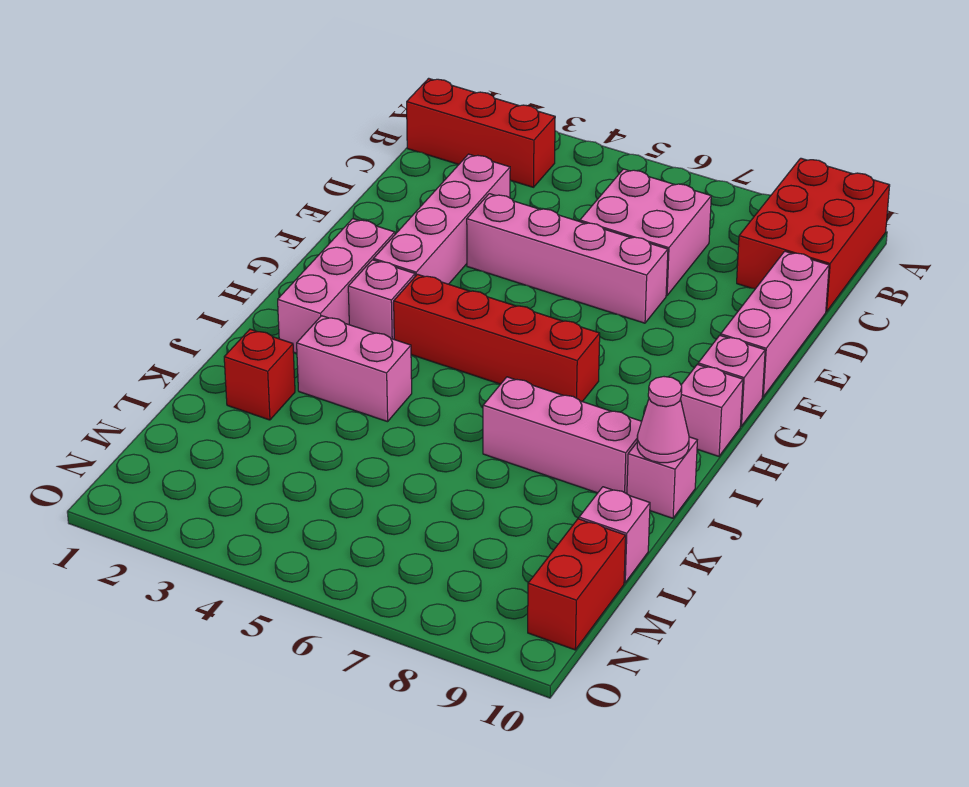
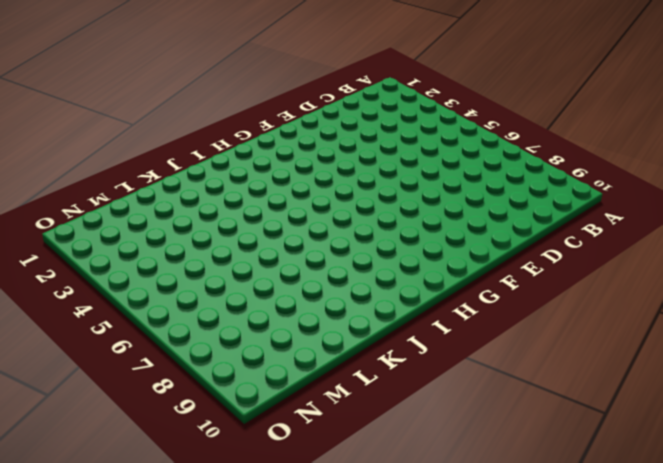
none -> red brick A9:C10 level 1
none -> red brick B1:B3 level 1
none -> pink brick C6:D7 level 1

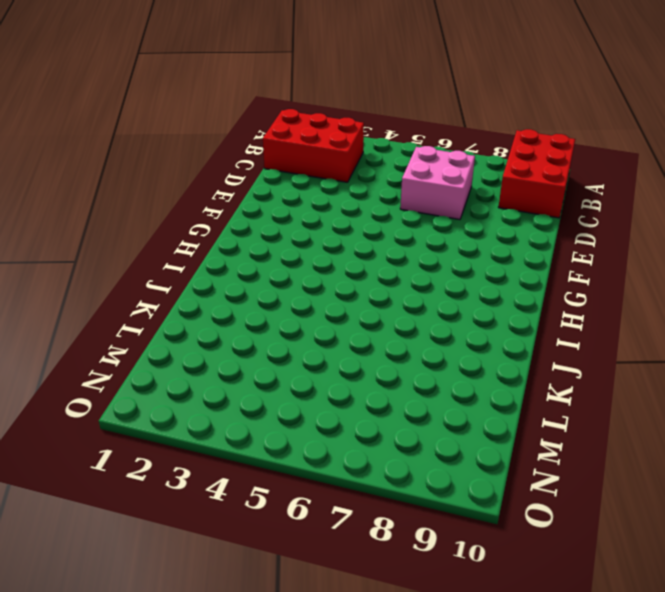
red brick B1:C3 level 1 -> red brick B1:B3 level 1
none -> pink brick D3:G3 level 1
none -> pink brick D10:F10 level 1
none -> pink brick E4:E7 level 1

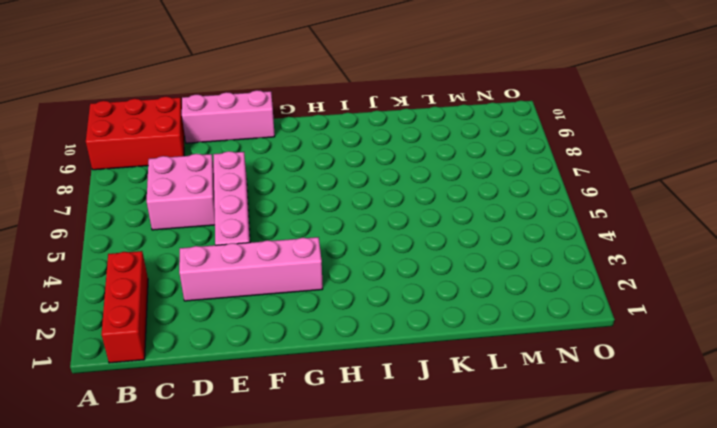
none -> pink brick G2:I2 level 1
none -> pink brick G10 level 1
none -> pink brick H3 level 1

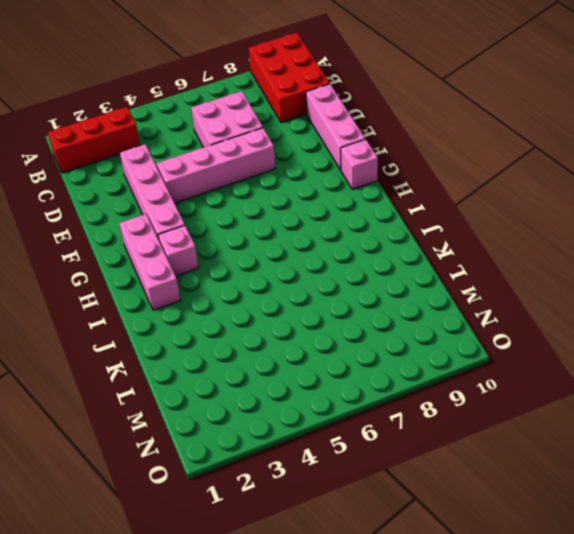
none -> red brick H4:H7 level 1
none -> pink brick H10 level 1
none -> pink brick J3:J4 level 1

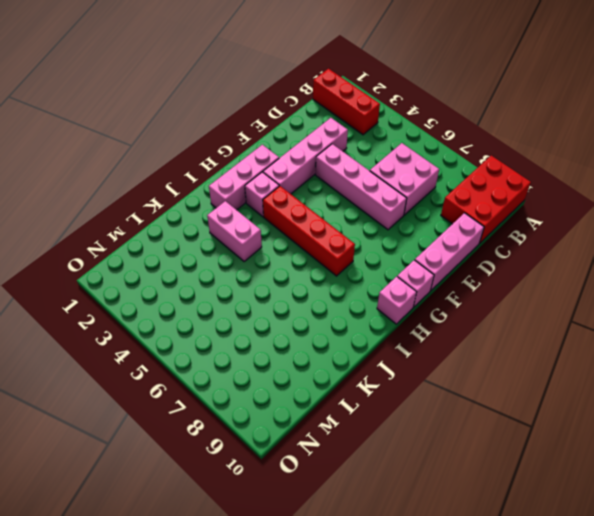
none -> pink brick J7:J9 level 1
none -> pink brick J10 level 1
none -> red brick K2 level 1

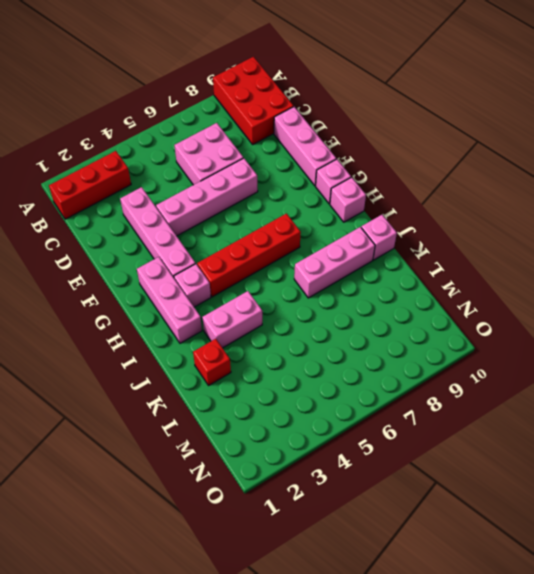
none -> pink brick L10 level 1
none -> red brick M10:N10 level 1
none -> pink cone J10 level 2

